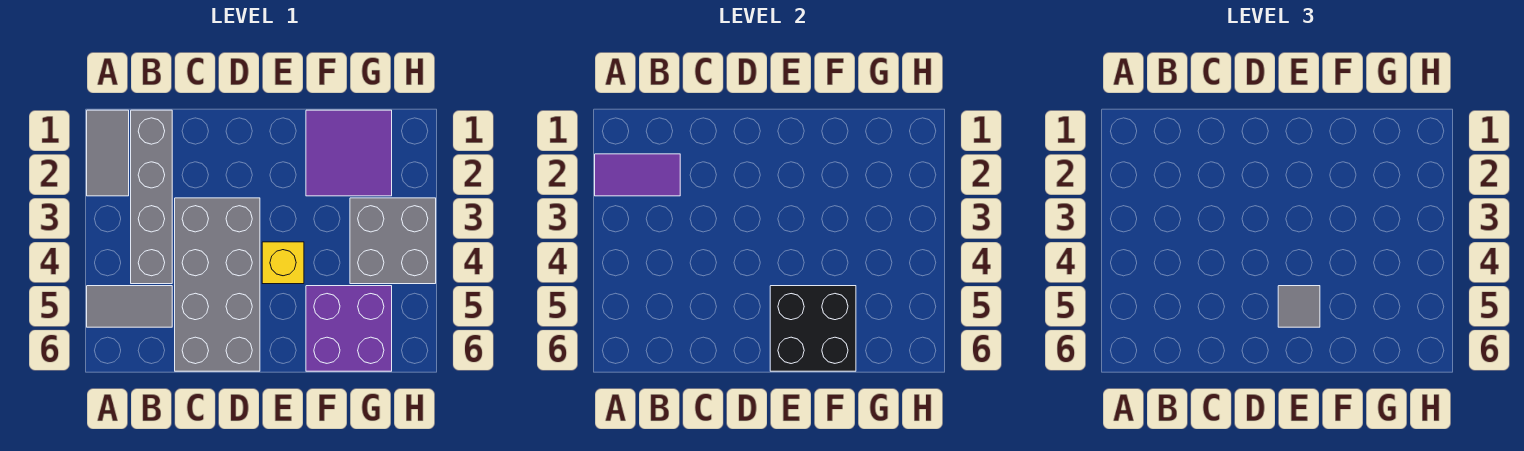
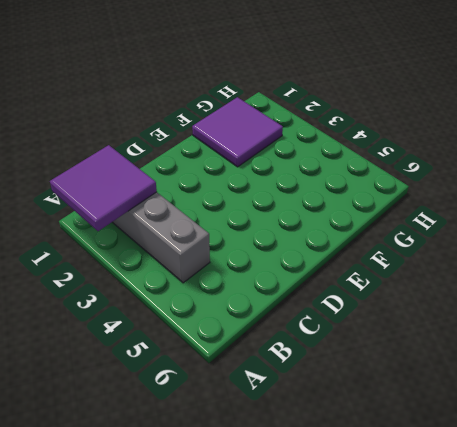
purple tile A1:B2 level 2 -> purple tile A2:B2 level 2
none -> grey tile A1:A2 level 1
none -> grey tile A5:B5 level 1

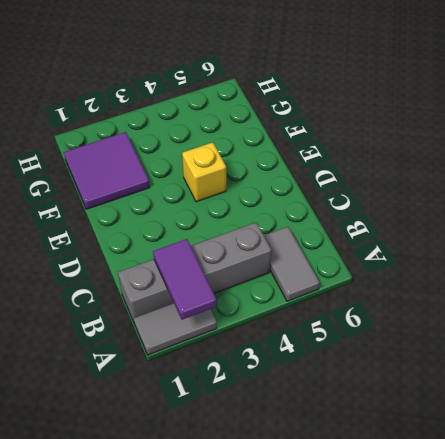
none -> grey brick C3:D6 level 1
none -> purple brick F5:G6 level 1

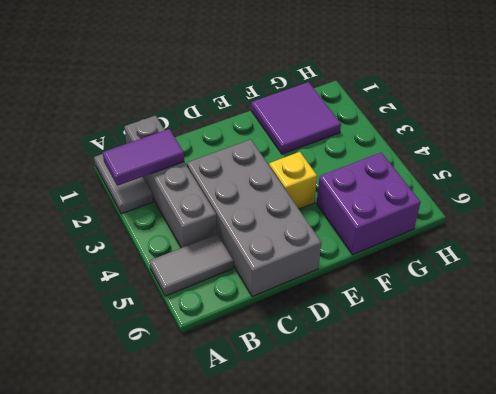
none -> grey brick G3:H4 level 1
none -> black brick E5:F6 level 2

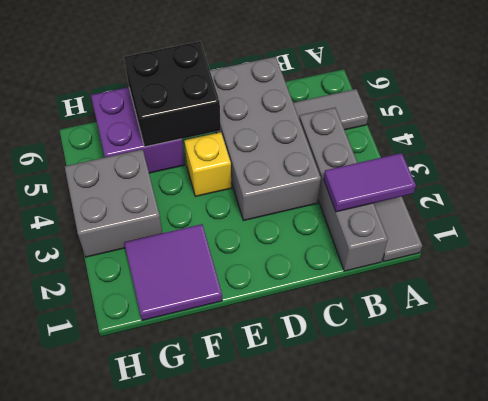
none -> grey tile E5 level 3

